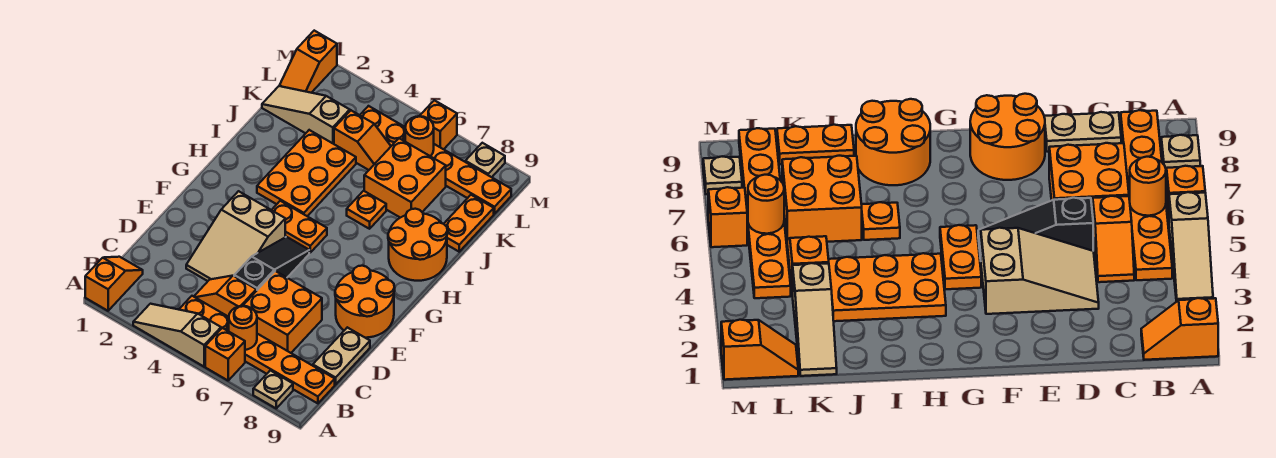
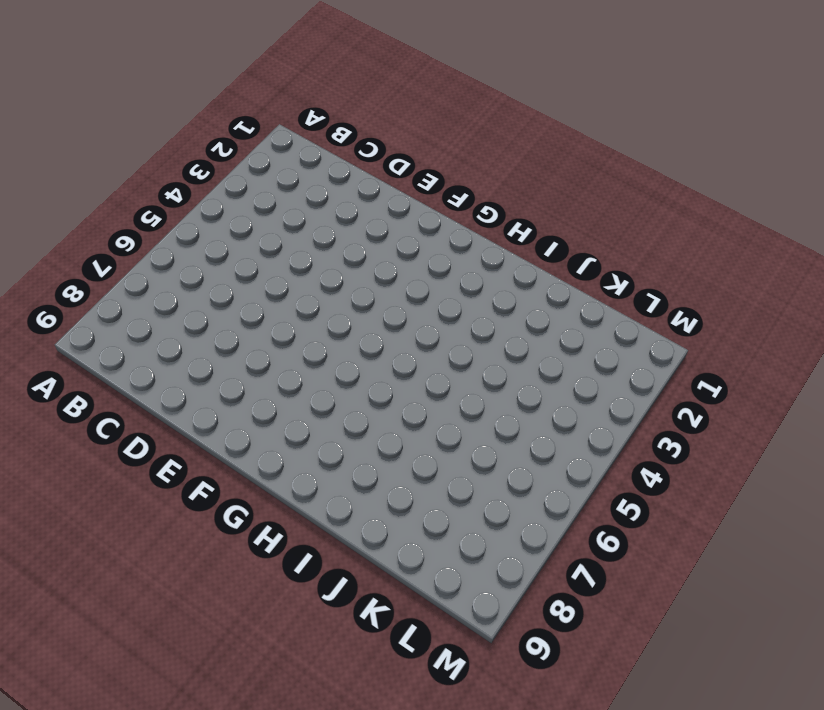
none -> orange slope A1:B1 level 1 top A
none -> tan slope A3:A5 level 1 top 5
none -> orange brick A6 level 1

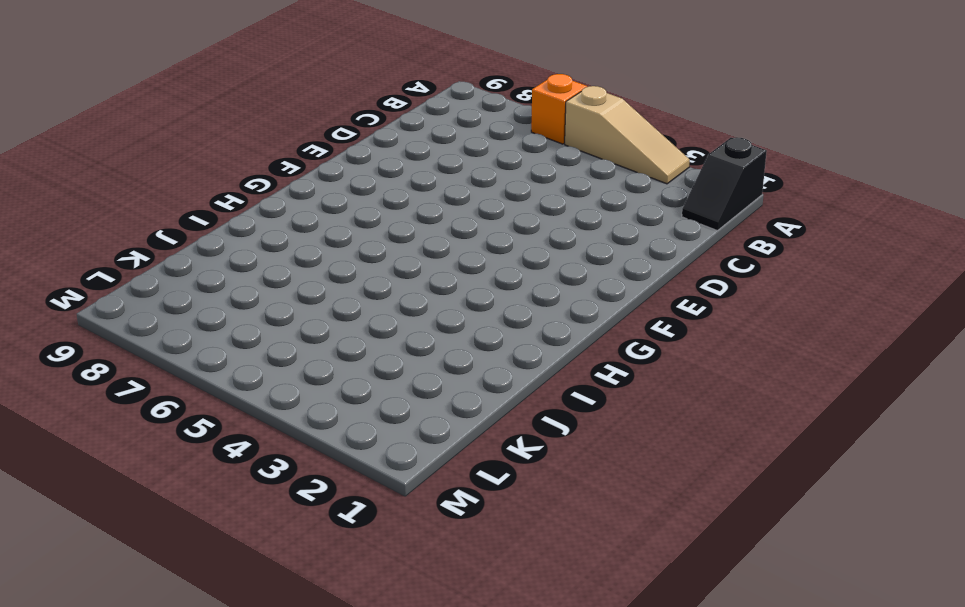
black slope A1:B1 level 1 top A -> orange slope A1:B1 level 1 top A
none -> tan plate A8 level 1
none -> orange plate B4:B9 level 1
none -> orange slope C4:C5 level 1 top 5

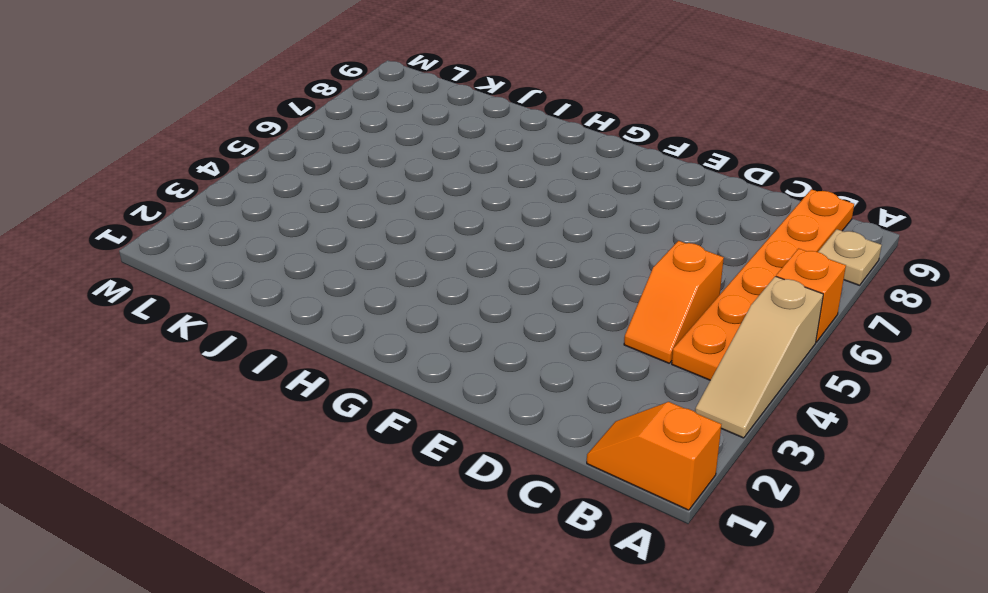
none -> orange brick C6:D7 level 1
none -> tan plate C9:D9 level 1
none -> tan slope D3:F4 level 1 top F

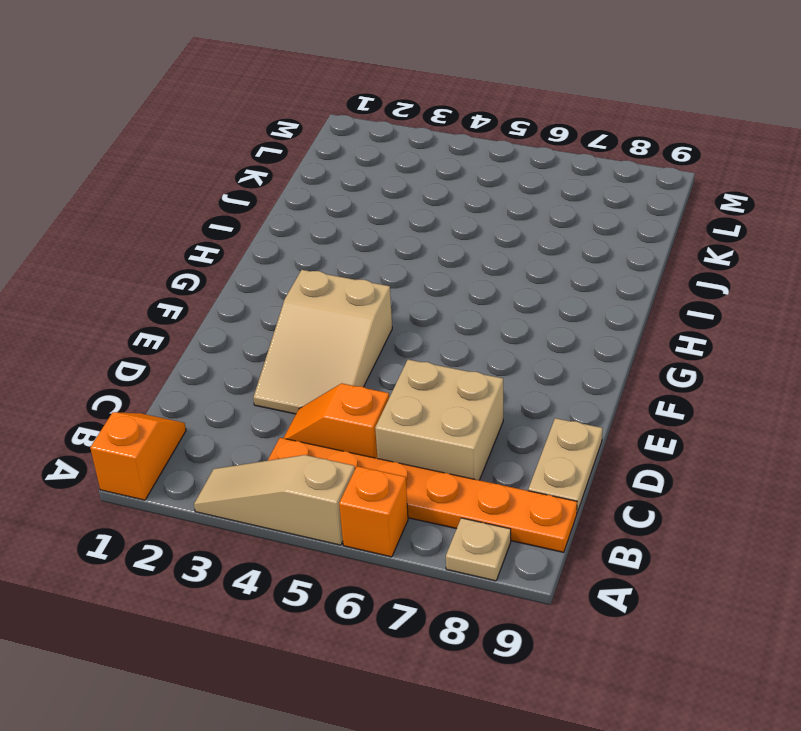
tan brick C6:D7 level 1 -> orange brick C6:D7 level 1
none -> black slope D5:F5 level 1 top D
none -> orange round brick E8:F9 level 1
none -> orange plate G4:G5 level 1

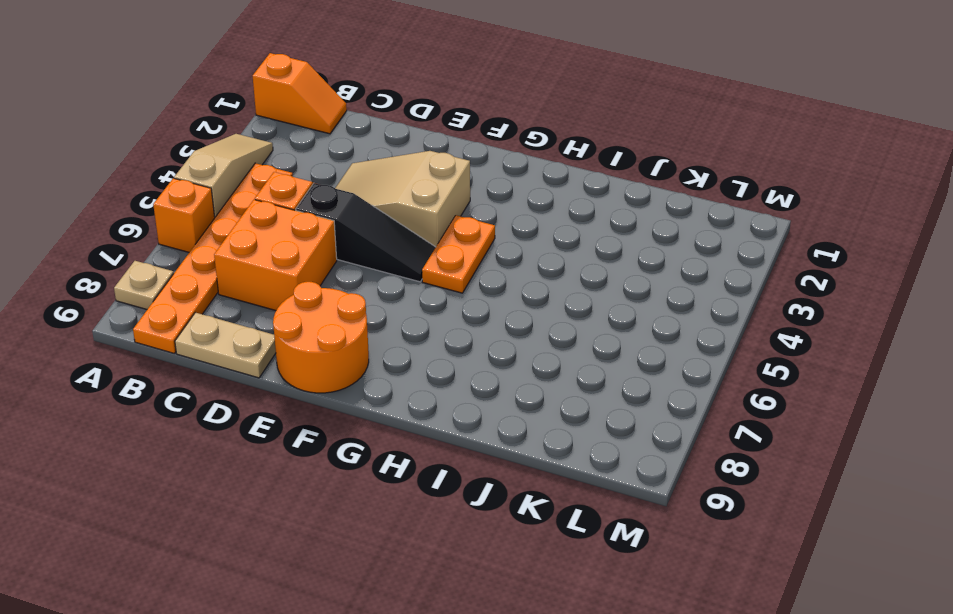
none -> orange plate H3:J4 level 1
none -> orange round brick H8:I9 level 1
none -> orange plate I6 level 1

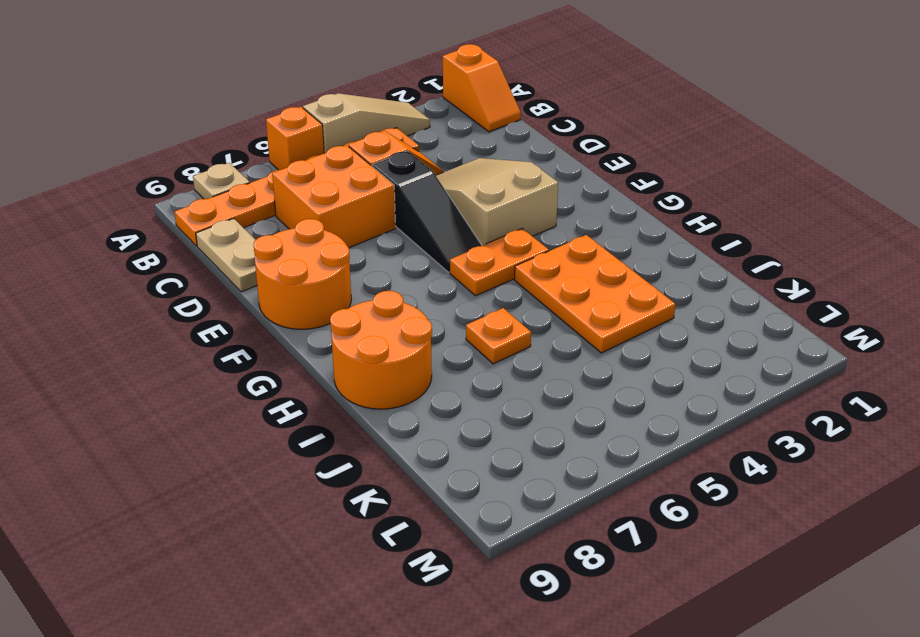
none -> orange brick J6:K7 level 1
none -> orange plate J9:K9 level 1
none -> tan slope K1:K3 level 1 top 3

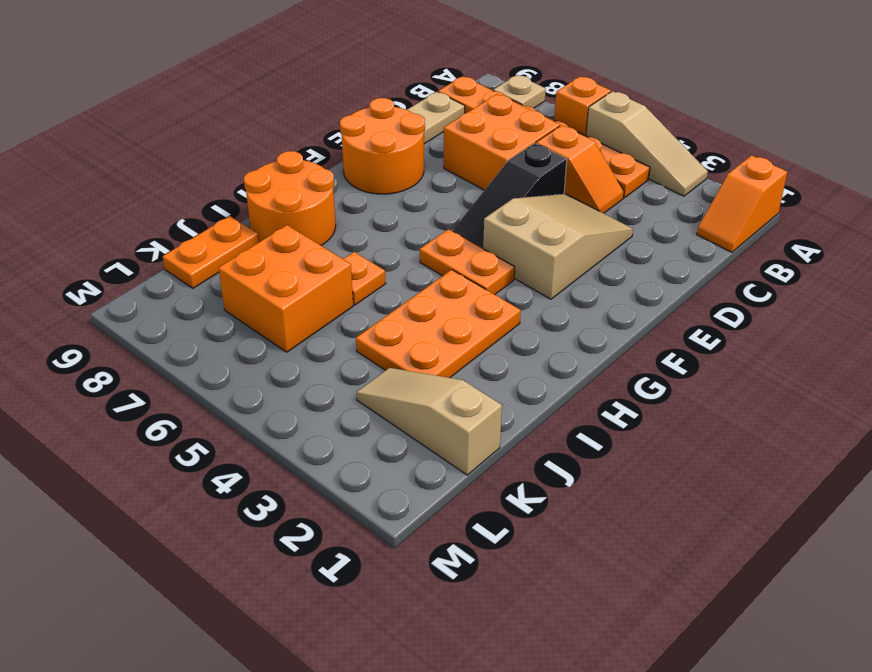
tan slope K1:K3 level 1 top 1 -> tan slope K1:K3 level 1 top 3
none -> orange slope K4:K5 level 1 top 4
none -> orange slope L1:M1 level 1 top M
none -> orange plate L4:L9 level 1

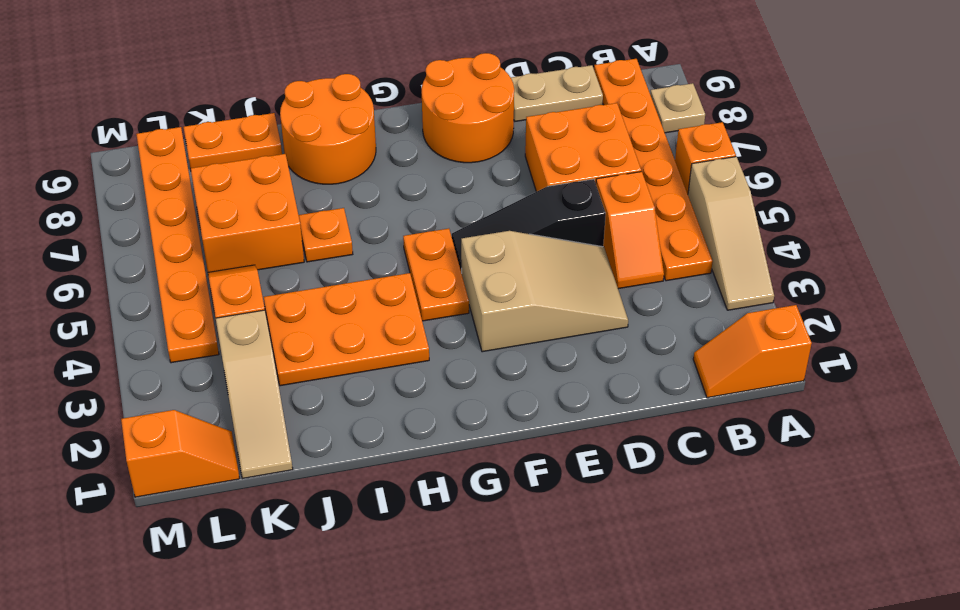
none -> orange brick M6 level 1
none -> tan plate M8 level 1
none -> orange round brick B6 level 2

